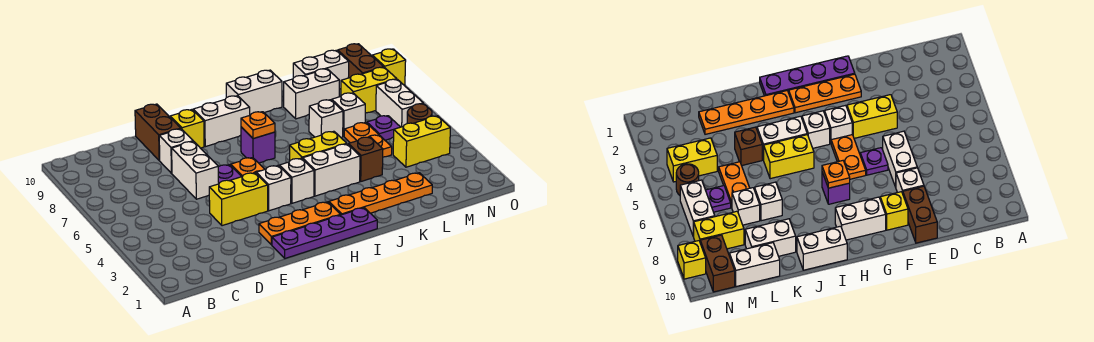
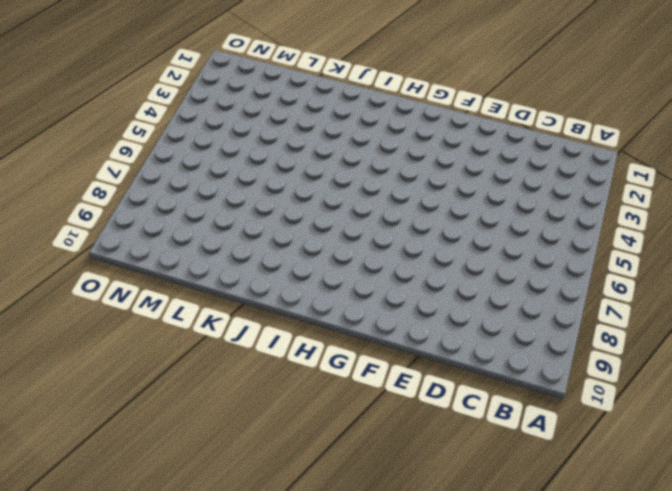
none -> yellow brick E4:F4 level 1
none -> white brick E6:E7 level 1
none -> white brick E8 level 1
none -> brown brick E9:E10 level 1

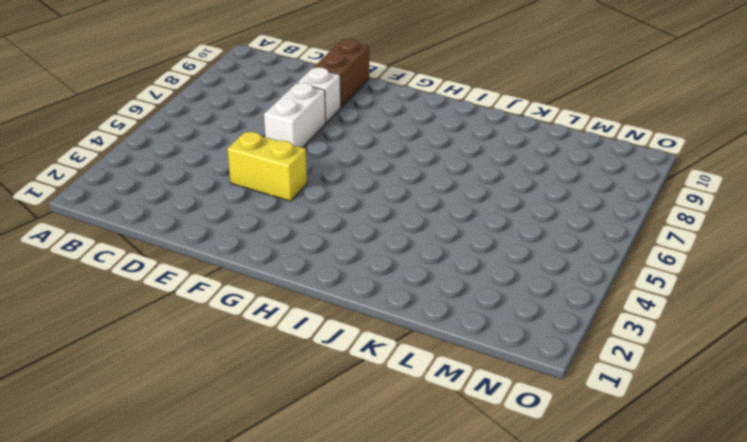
none -> purple plate F1:I1 level 1
none -> orange plate F2:H2 level 1
none -> purple plate F6 level 1
none -> yellow brick F9 level 1

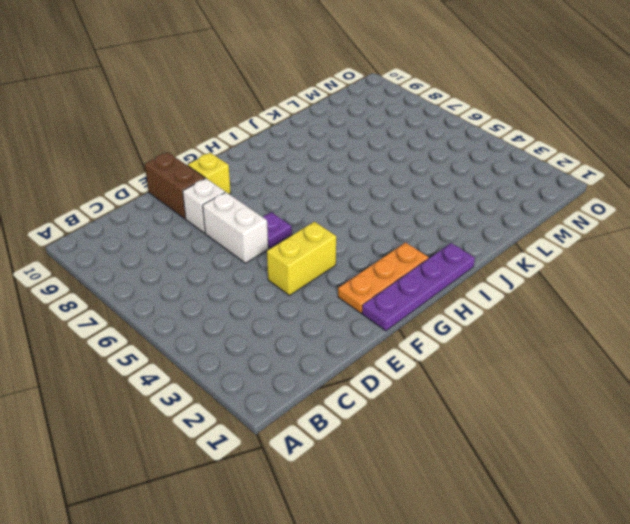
none -> white brick G4 level 1
none -> orange plate G5:G6 level 1
none -> white brick G9:H9 level 1
none -> white brick H4 level 1

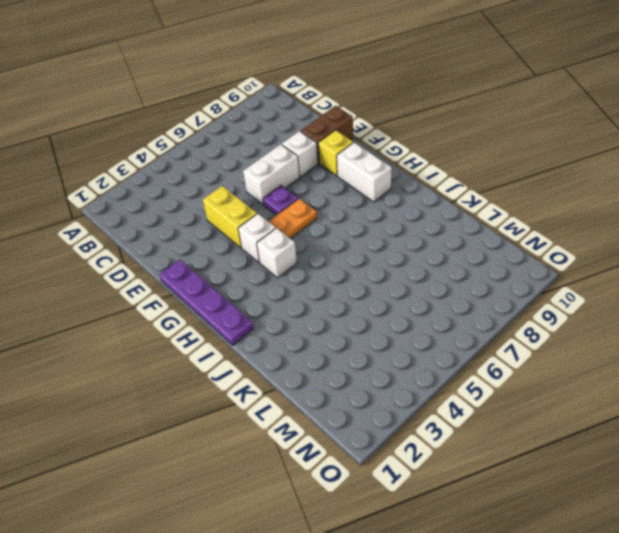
none -> orange plate F2:H2 level 1
none -> purple brick H7 level 1
none -> orange plate I2:L2 level 1
none -> white brick I4:J4 level 1

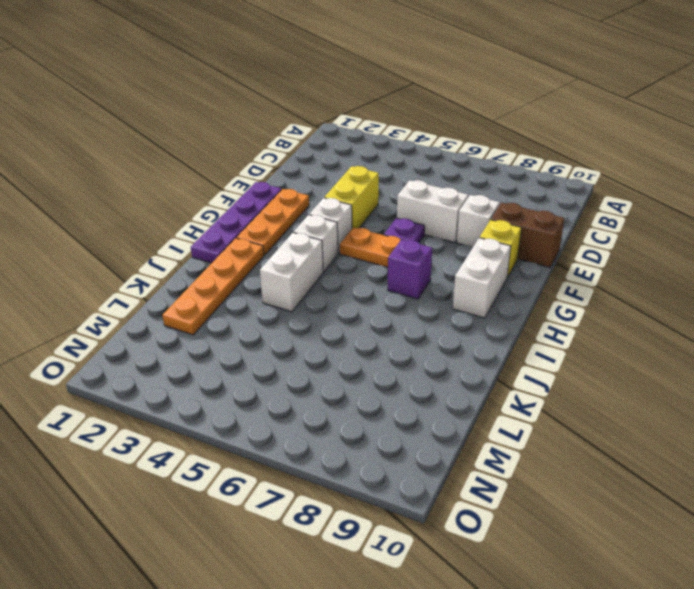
none -> yellow brick I5:J5 level 1
none -> white brick I10:J10 level 1
none -> brown brick K4 level 1
none -> white brick K7 level 1

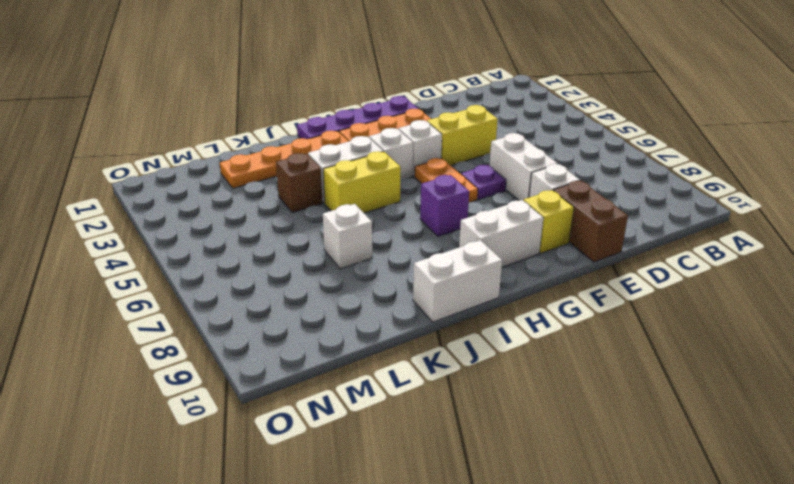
none -> white brick K9:L9 level 1
none -> orange plate L5:L6 level 1
none -> white brick L7 level 1
none -> white brick L10:M10 level 1

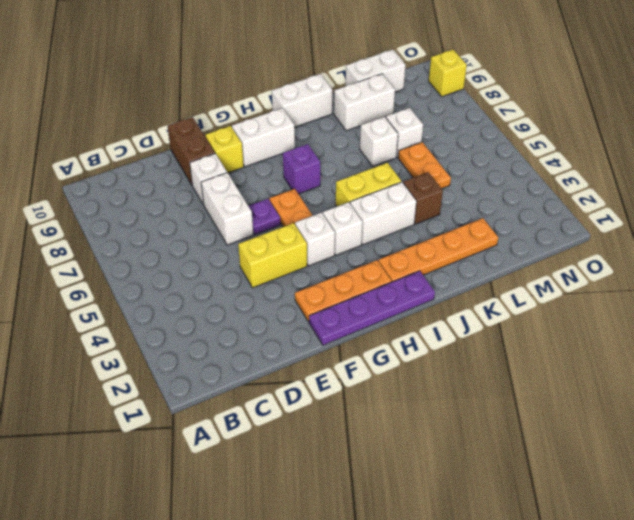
none -> yellow brick M4:N4 level 1
none -> purple plate M6 level 1
none -> yellow brick M8:N8 level 1
none -> brown round brick N5 level 1

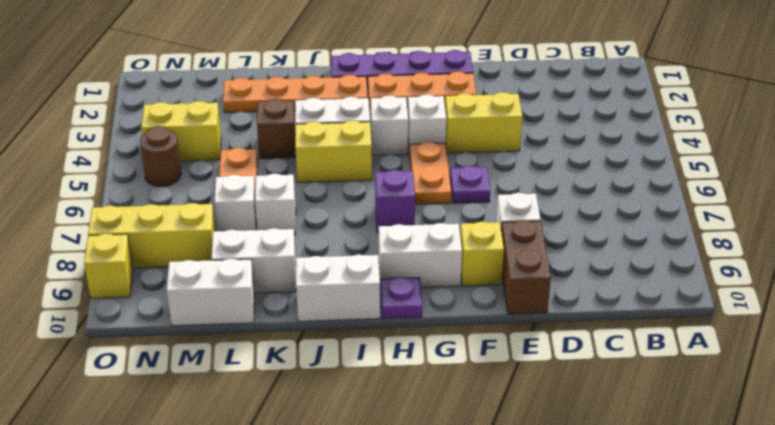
purple plate H10 level 1 -> purple plate M6 level 1
yellow brick M8:O8 level 1 -> yellow brick M8:N8 level 1
none -> white brick E6:E7 level 1
none -> white brick N6:N7 level 1
none -> brown brick N9:N10 level 1
none -> orange plate H7 level 2

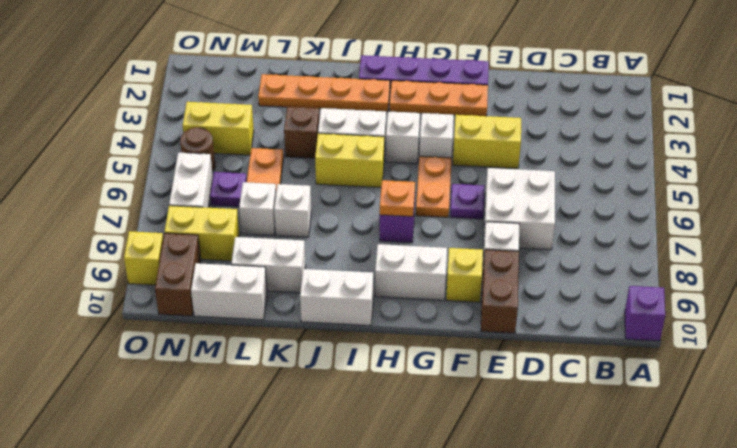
purple brick A10 level 1 -> none
white brick D6:E7 level 1 -> white brick E6:E7 level 1

